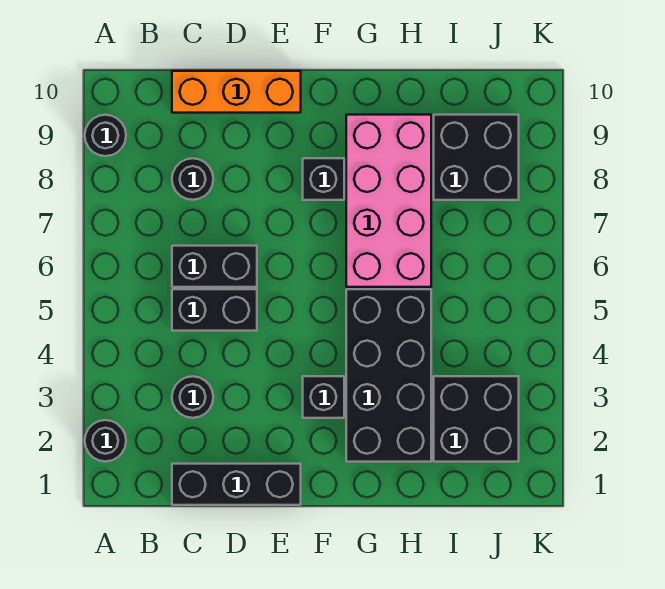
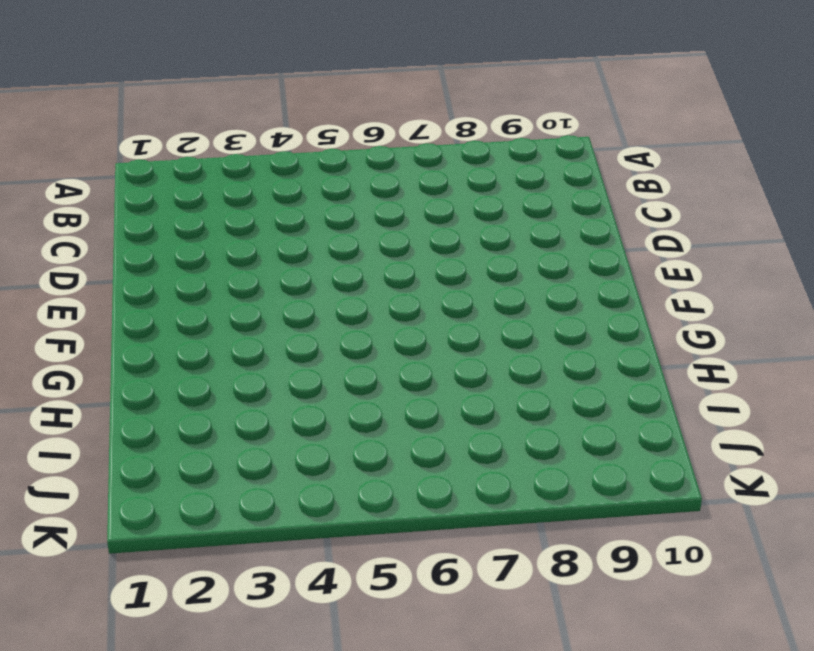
none -> black round brick A2 level 1
none -> black round brick A9 level 1
none -> black brick C1:E1 level 1

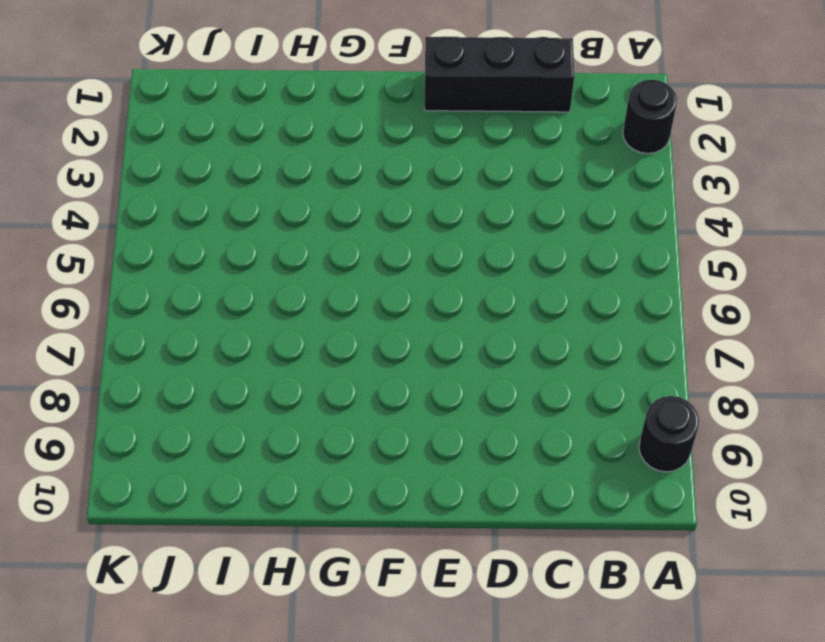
none -> black round brick C3 level 1
none -> black brick C5:D5 level 1
none -> black brick C6:D6 level 1

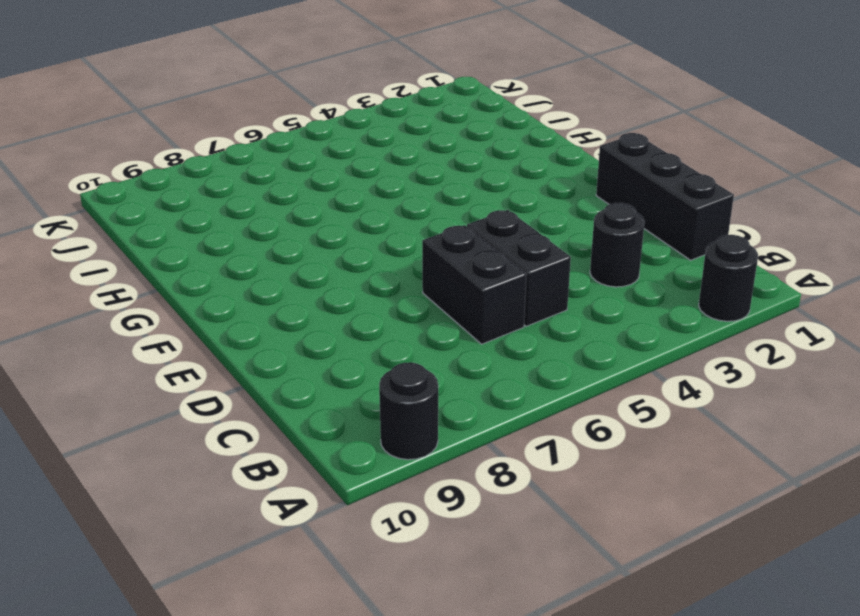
none -> black round brick C8 level 1
none -> orange brick C10:E10 level 1
none -> black brick F3 level 1

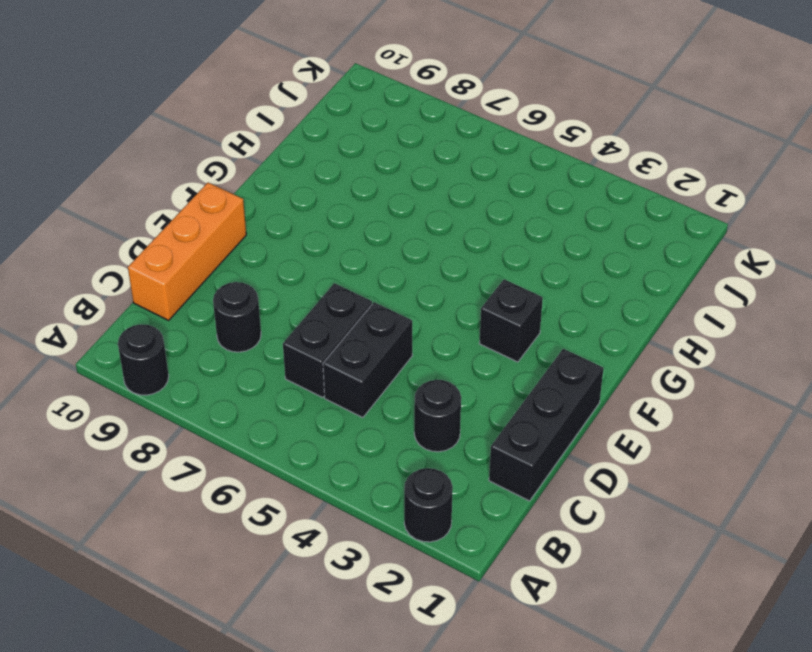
none -> black brick F8 level 1
none -> black brick G2:H5 level 1
none -> pink brick G6:H9 level 1

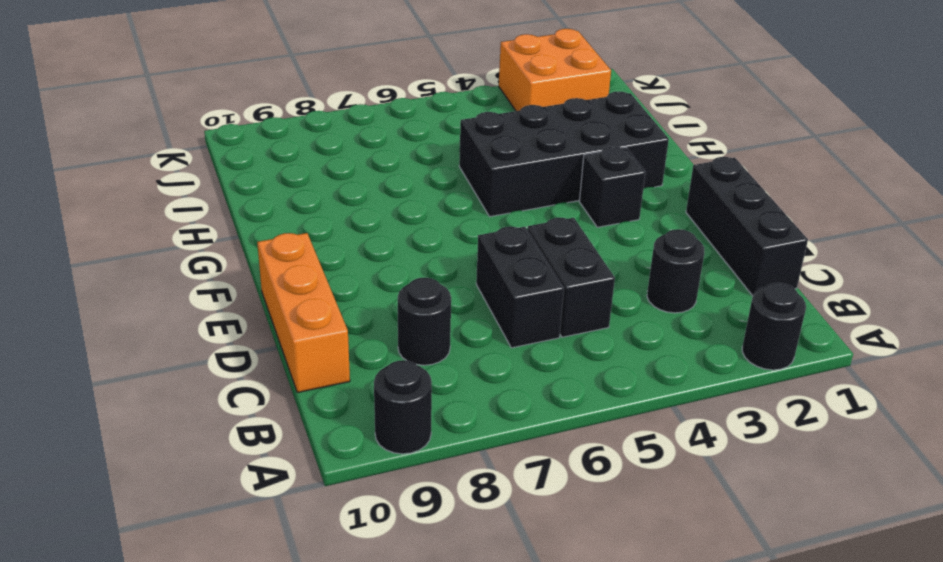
orange brick J2:K3 level 1 -> black brick I2:J3 level 1
none -> black brick F8 level 1
none -> pink brick G6:H9 level 1
none -> black brick I8:J9 level 1

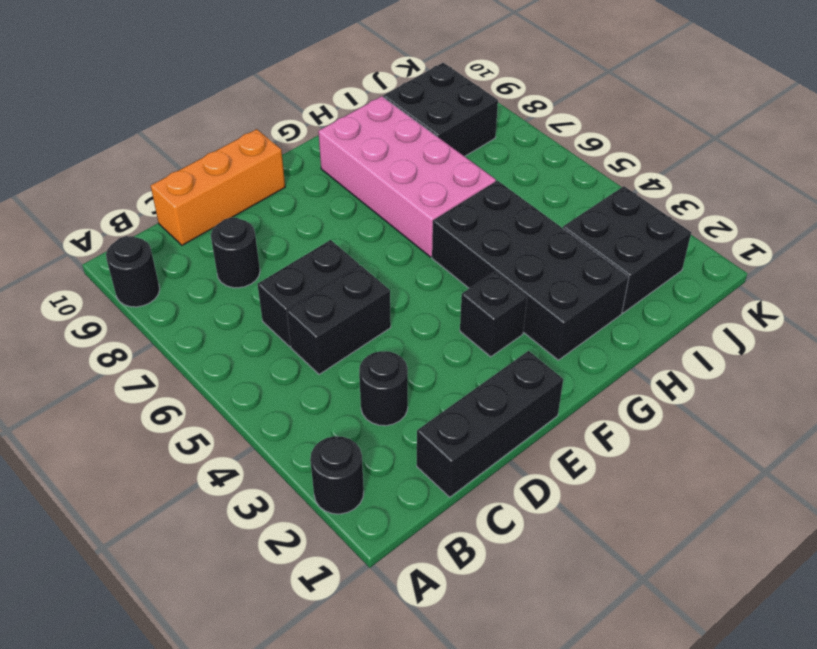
none -> black brick F8 level 1

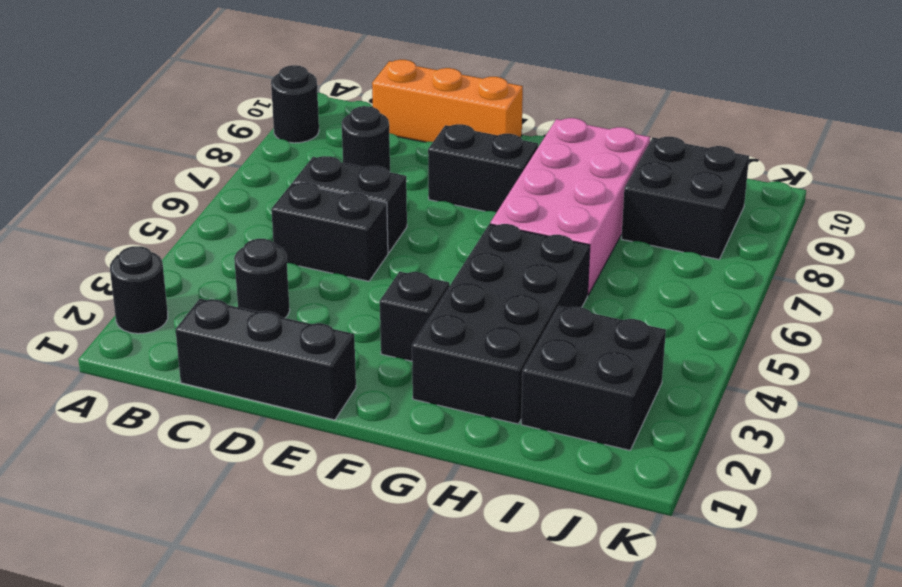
black brick E8:F8 level 1 -> black brick F8 level 1

